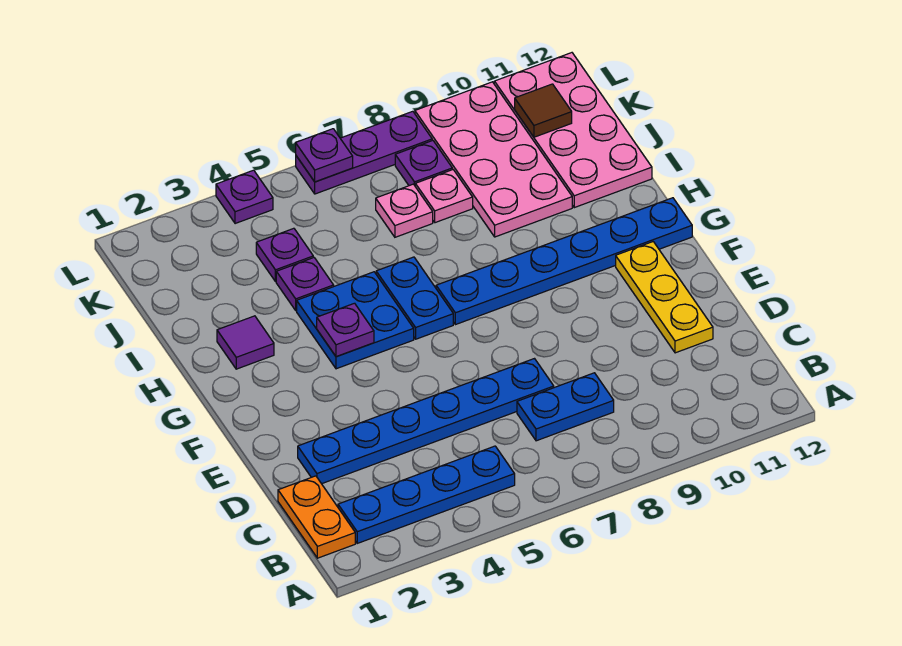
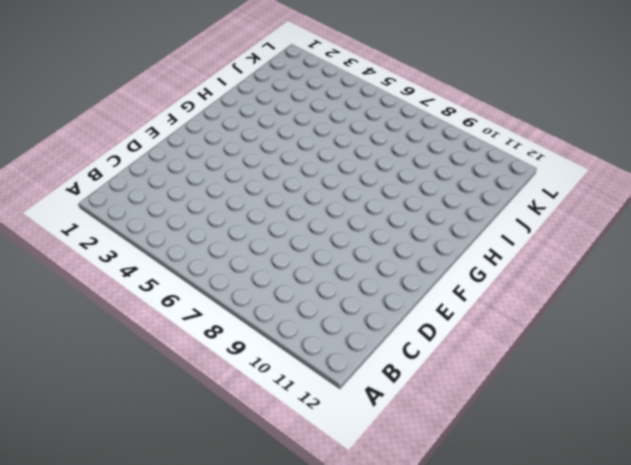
none -> orange plate B1:C1 level 1
none -> blue plate B2:B5 level 1
none -> blue plate C7:C8 level 1

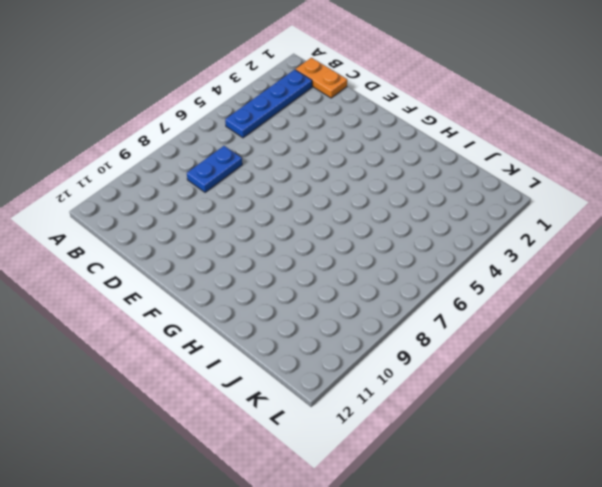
none -> blue plate D2:D7 level 1
none -> yellow plate D11:F11 level 1
none -> blue plate G4:H5 level 1

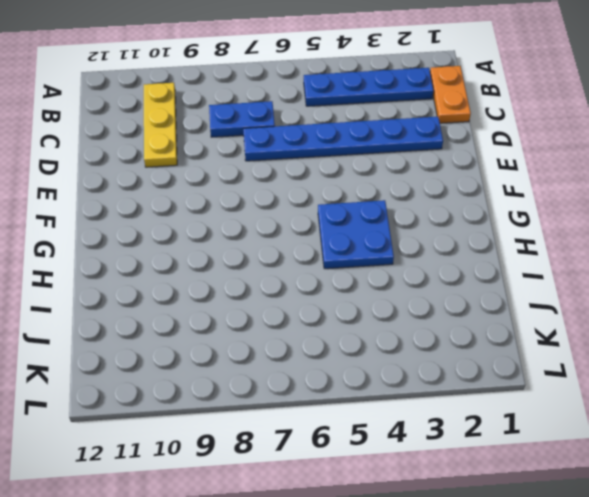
yellow plate B10:D10 level 1 -> yellow plate D11:F11 level 1
none -> blue plate G6:H6 level 1
none -> blue plate G7:G12 level 1
none -> purple tile H2 level 1

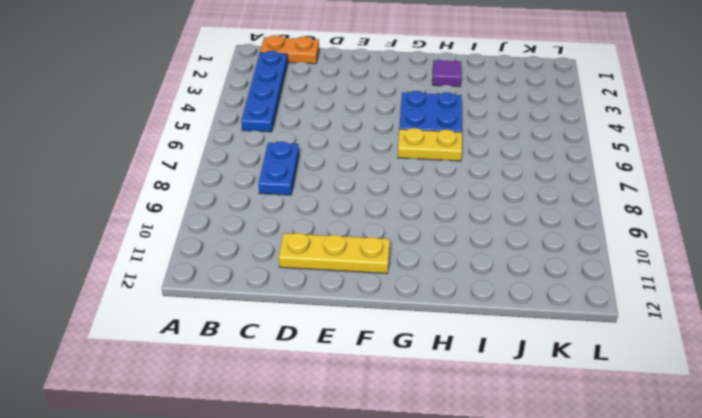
yellow plate G6:H6 level 1 -> blue plate G6:H6 level 1
none -> blue plate D2:D7 level 1
none -> blue plate G7:G12 level 1
none -> purple plate I4 level 1

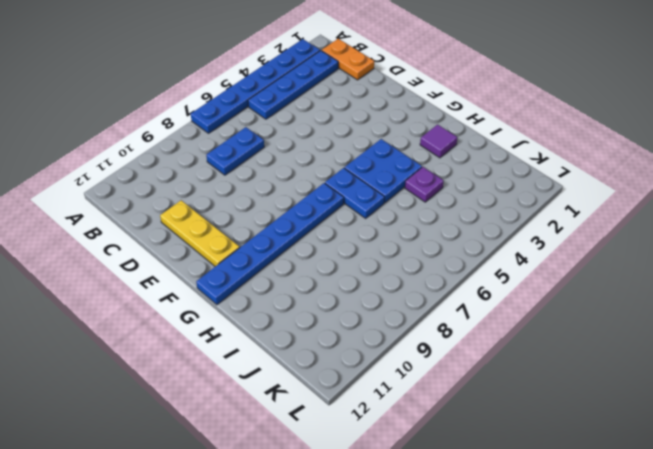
blue plate A2:A7 level 1 -> blue plate D2:D7 level 1
none -> pink plate I9:L10 level 1
none -> pink plate I11:L12 level 1
none -> purple plate J4 level 1

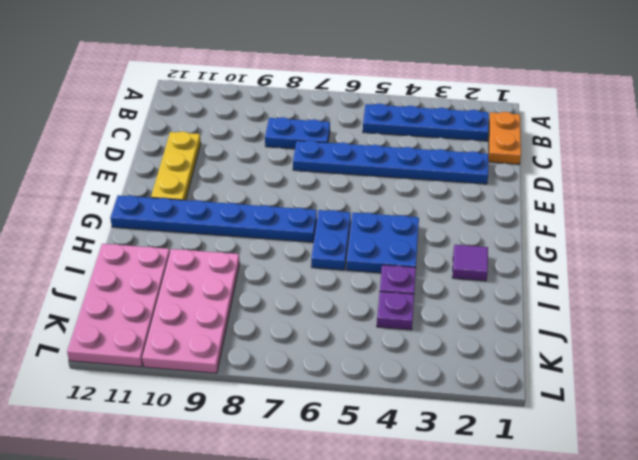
none -> pink plate J7 level 1
none -> pink plate J8 level 1
none -> purple plate K8 level 1

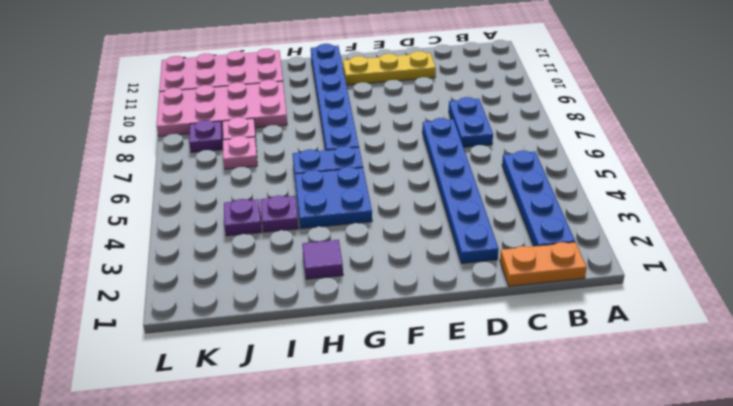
none -> purple plate L4 level 1
none -> purple plate L6:L8 level 1
none -> purple plate G4 level 2

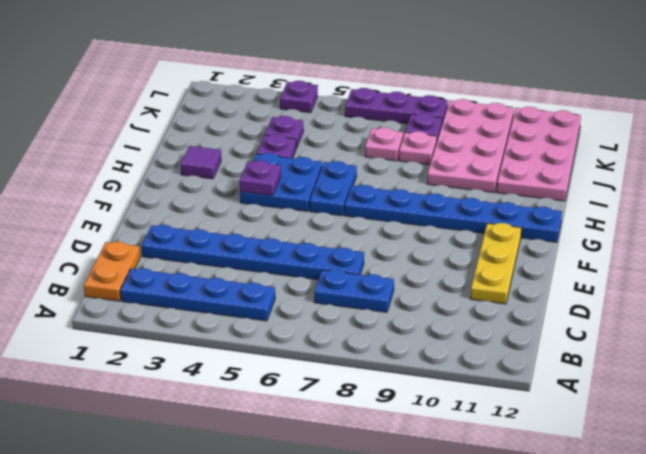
none -> brown tile K11 level 2
none -> purple plate L6 level 2

